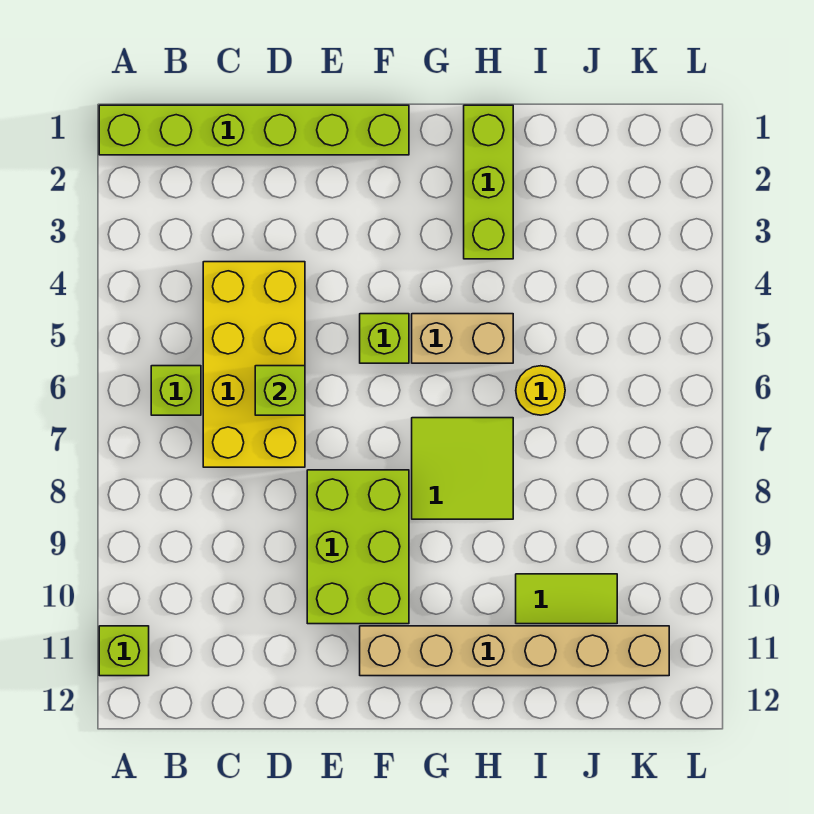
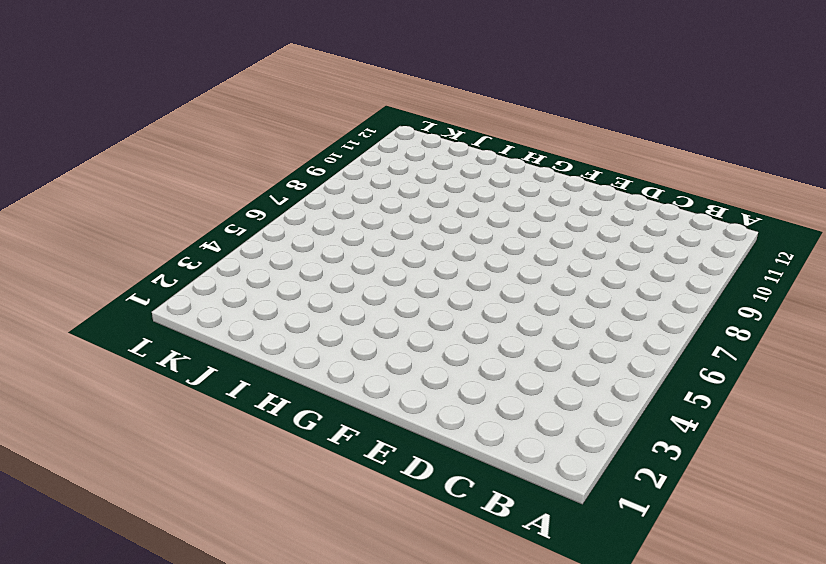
none -> lime brick A1:F1 level 1
none -> lime brick A11 level 1
none -> lime brick B6 level 1

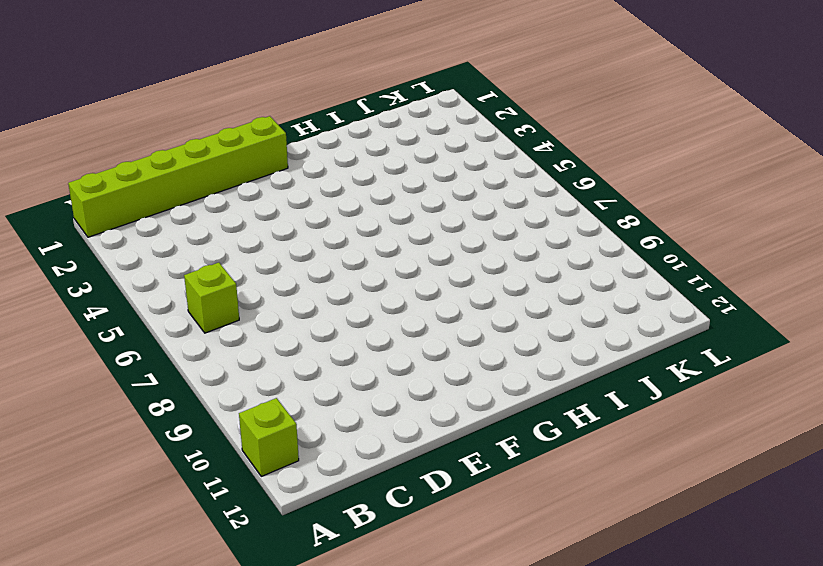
none -> yellow brick C4:D7 level 1
none -> lime brick E8:F10 level 1
none -> lime brick F5 level 1

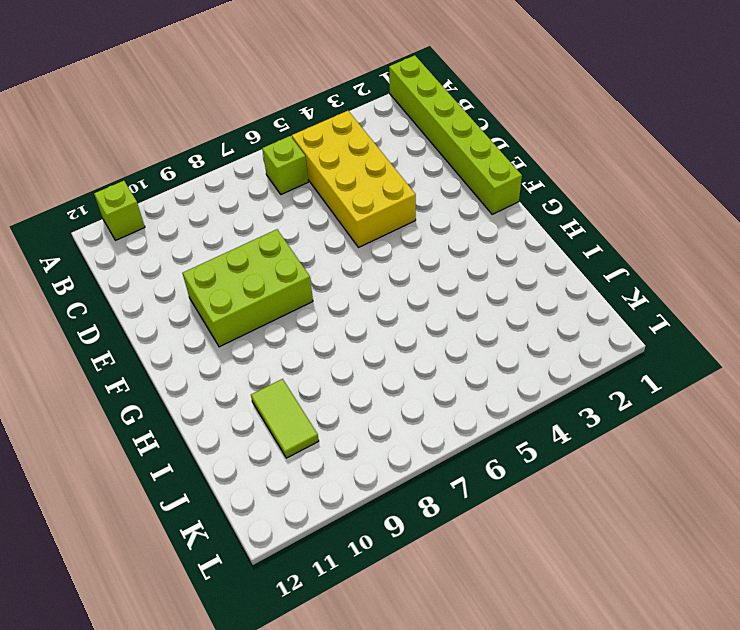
yellow brick B4:E5 level 1 -> yellow brick C4:D7 level 1
none -> lime brick F5 level 1
none -> tan brick F11:K11 level 1
none -> tan brick G5:H5 level 1

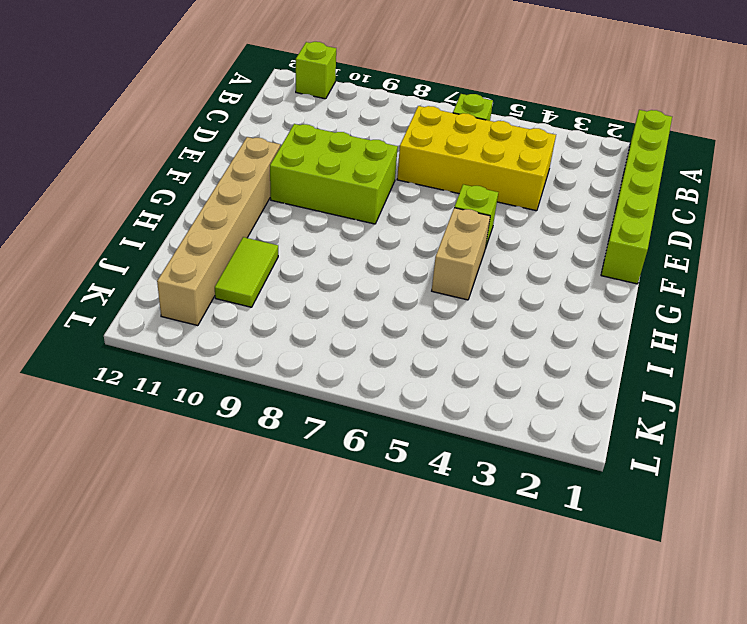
none -> lime tile G7:H8 level 1
none -> lime brick H1:H3 level 1
none -> yellow round brick I6 level 1

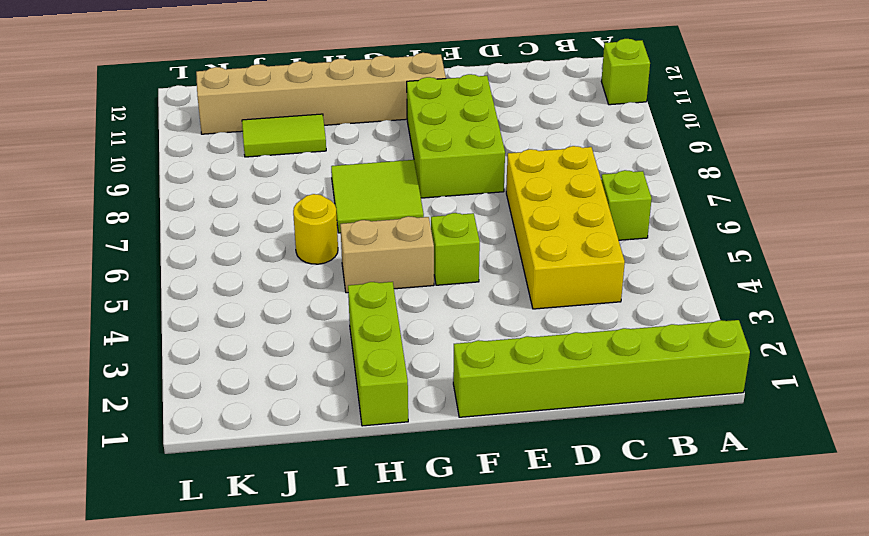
none -> lime brick D6 level 2

